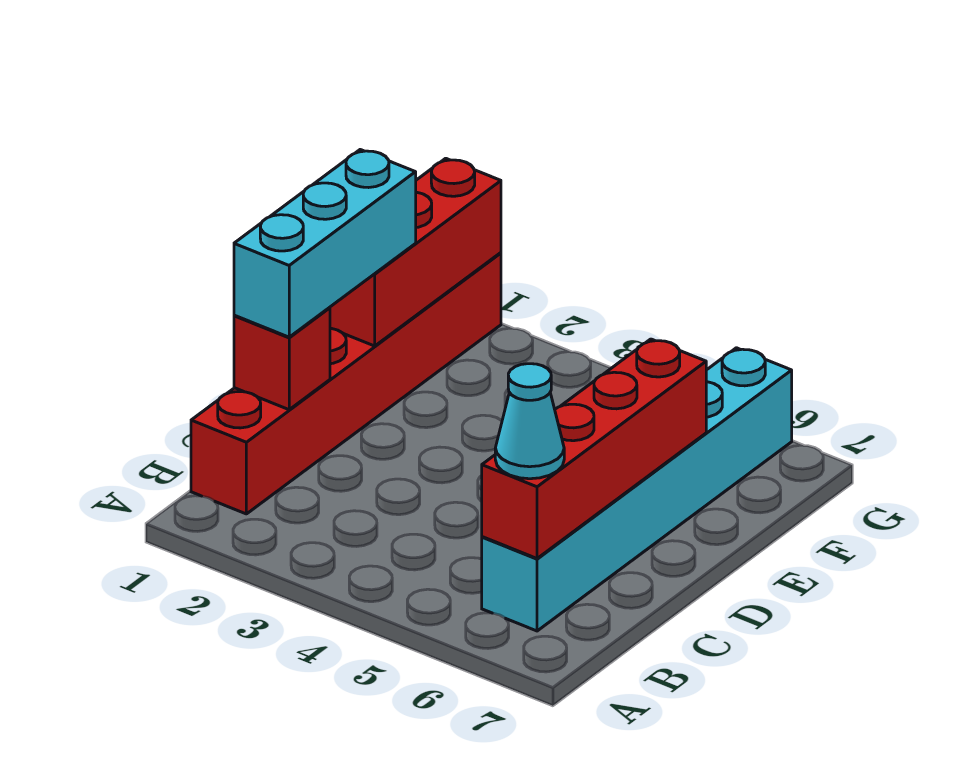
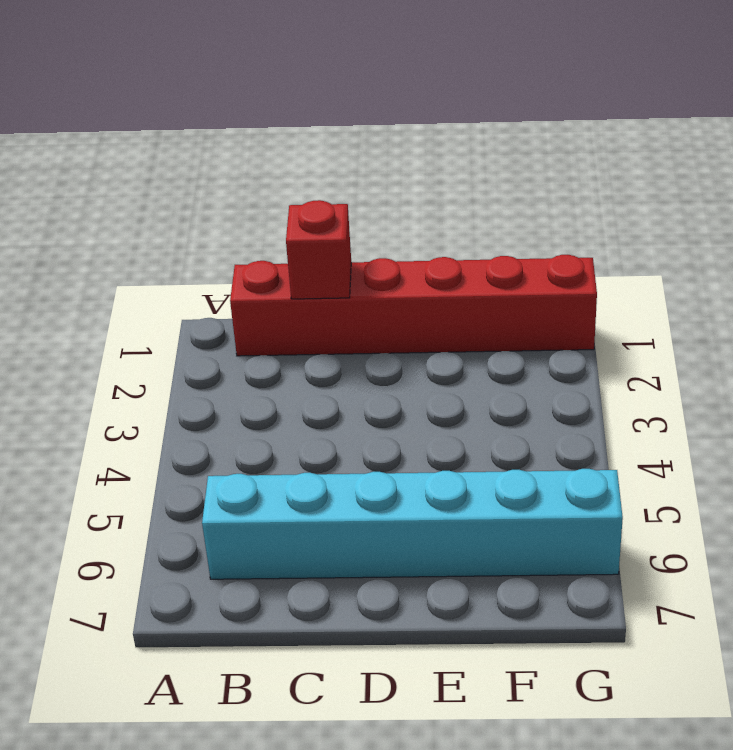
none -> red brick B6:E6 level 2
none -> red brick E1:G1 level 2

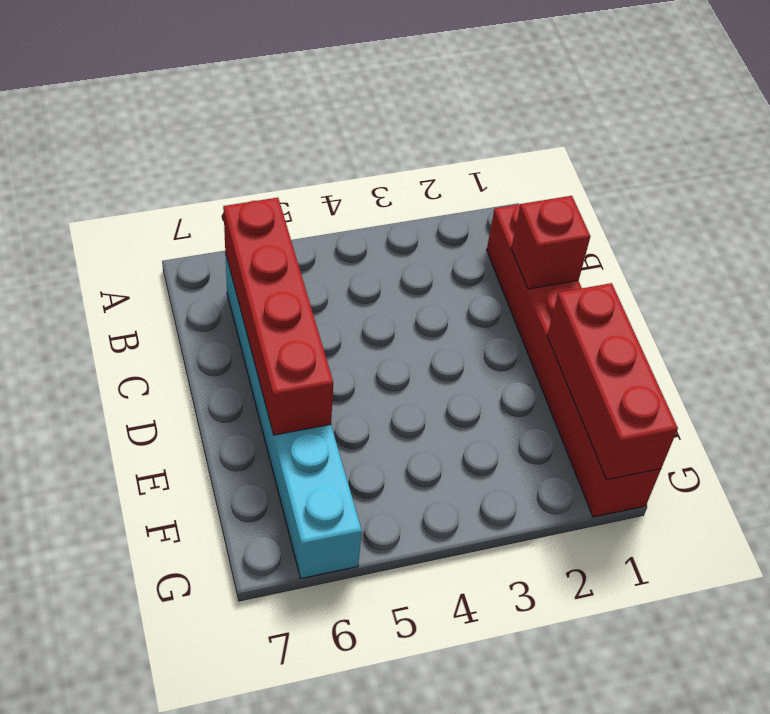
none -> cyan cone B6 level 3
none -> cyan brick C1:E1 level 3

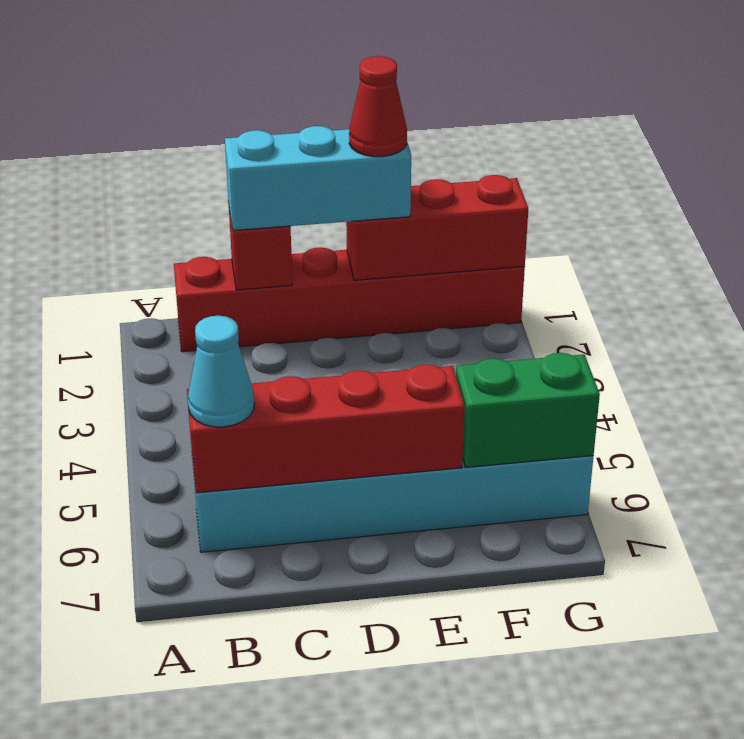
red cone E1 level 4 -> none
green brick F6:G6 level 2 -> none

